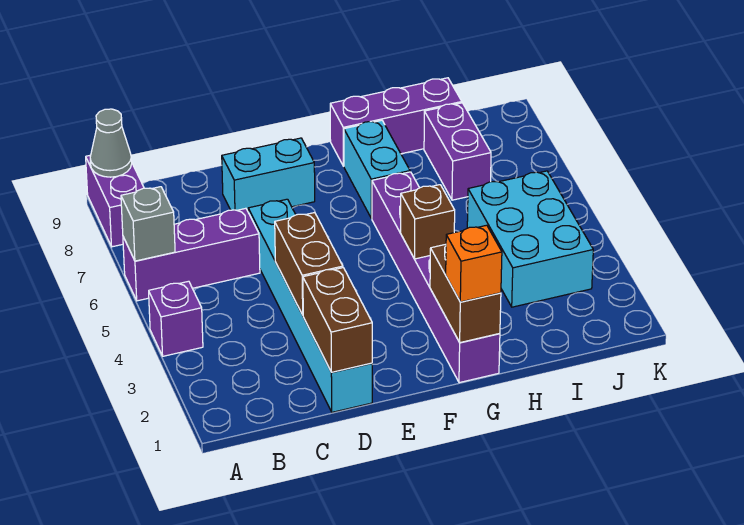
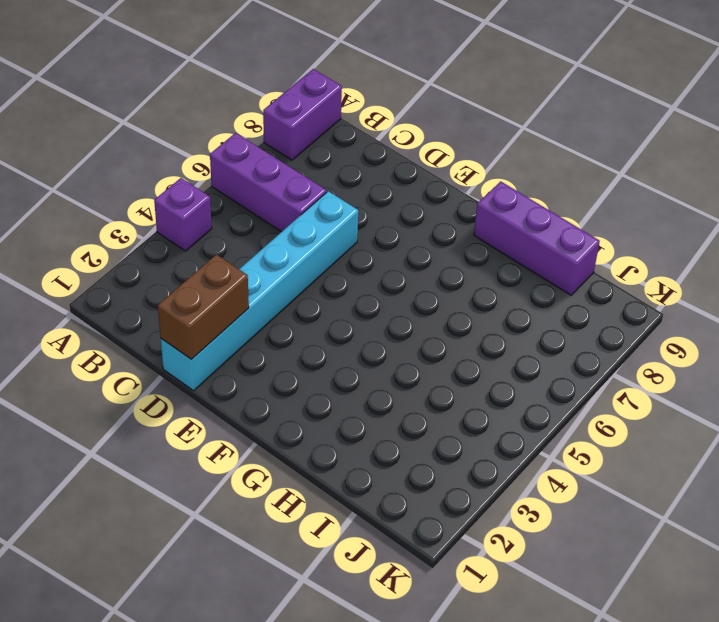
none -> cyan brick D8:E8 level 1
none -> purple brick G1:G6 level 1
none -> cyan brick G7:G8 level 1

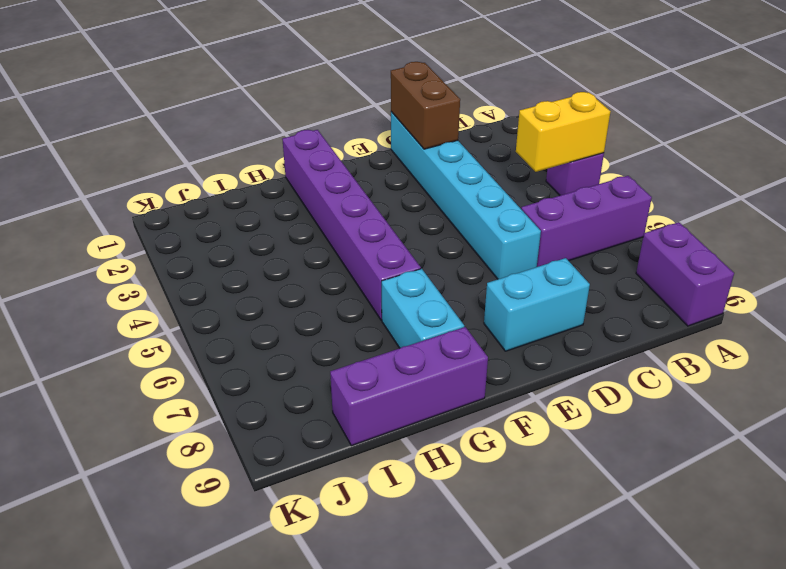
yellow brick A4:B4 level 2 -> none
none -> cyan brick I3:J5 level 1
none -> purple brick I7:I8 level 1
none -> grey brick A6 level 2

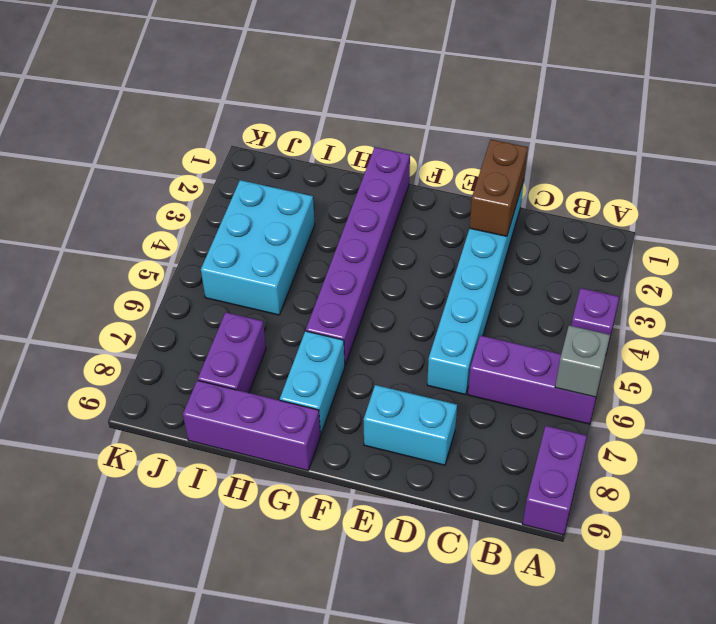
none -> grey cone A9 level 2
none -> brown brick D3:D4 level 2
none -> brown brick G1:G2 level 2

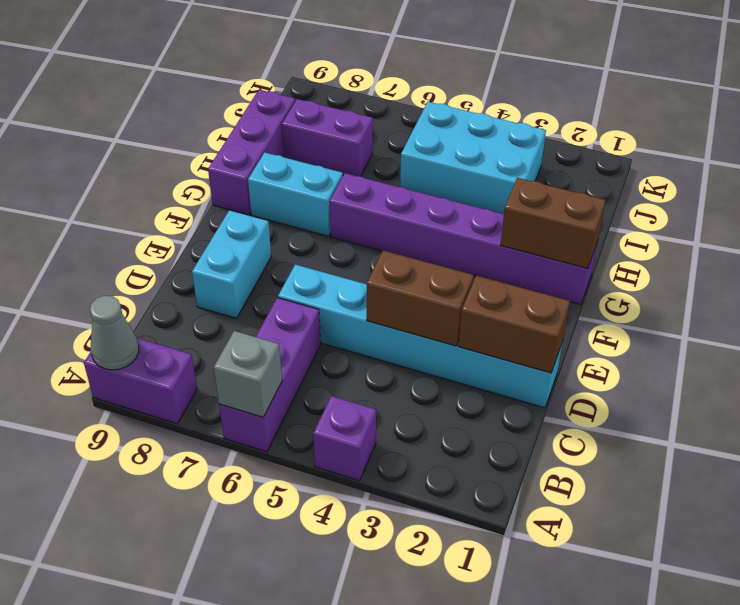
none -> brown brick G4 level 2
none -> orange brick G1 level 3

